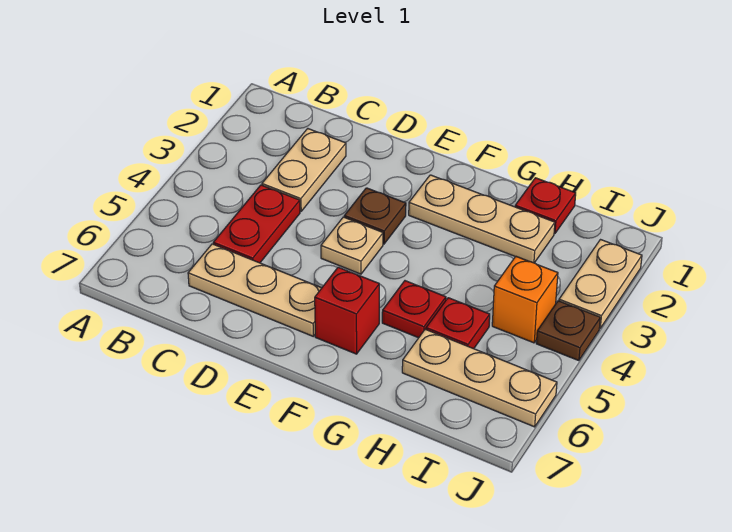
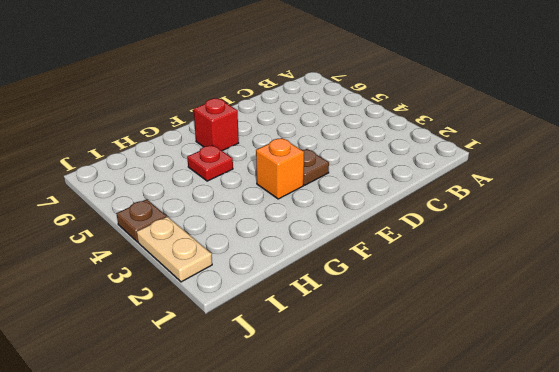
orange brick F3 level 1 -> orange brick I4 level 1
none -> tan plate C2:C3 level 1
none -> red plate C4:C5 level 1
none -> tan plate C6:E6 level 1

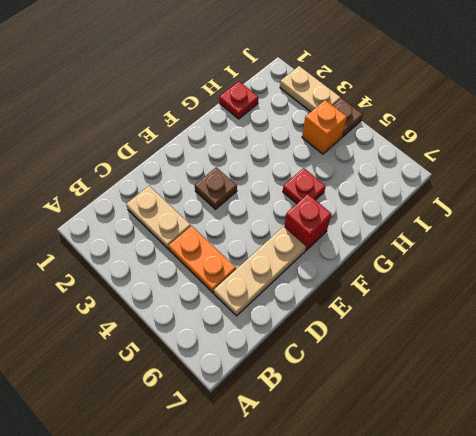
orange plate C4:C5 level 1 -> red plate C4:C5 level 1
none -> tan plate E4 level 1
none -> tan plate F2:H2 level 1
none -> red plate H5 level 1

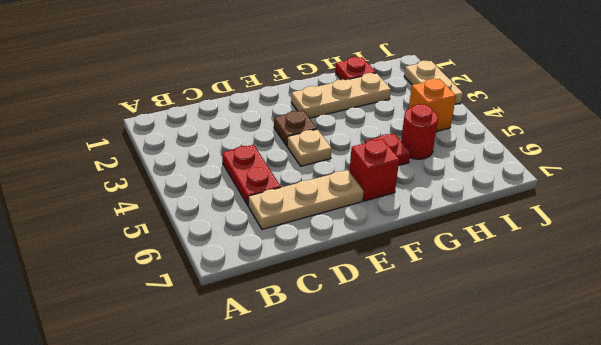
red round brick H5 level 1 -> red plate H5 level 1
none -> tan plate C2:C3 level 1
none -> tan plate H6:J6 level 1
none -> brown plate J4 level 1

